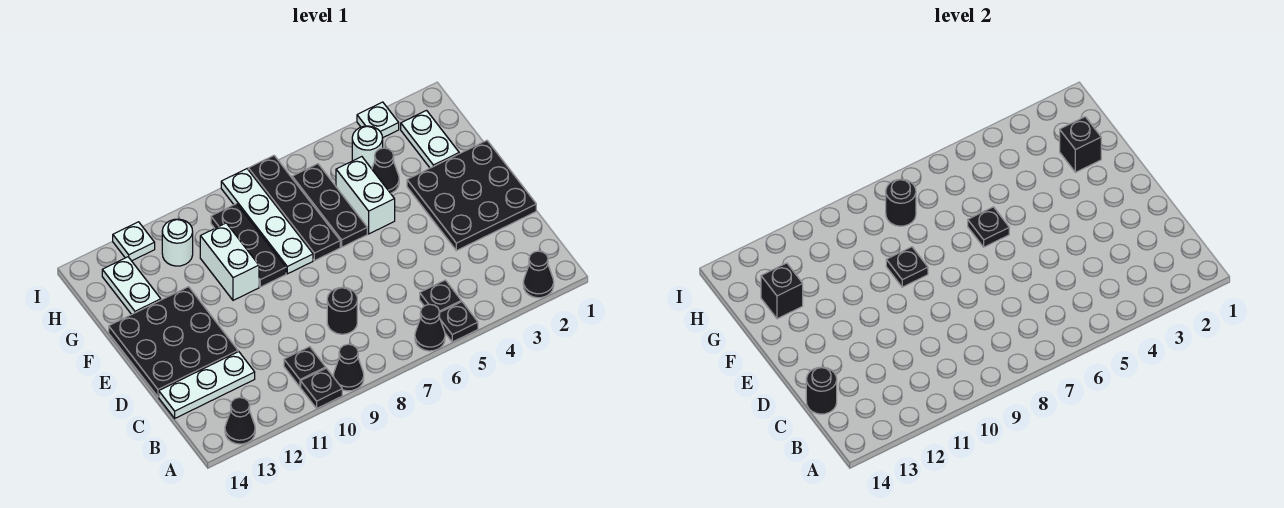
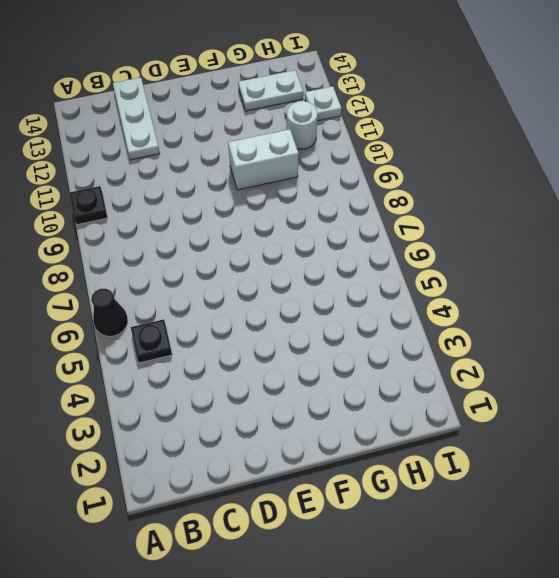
none -> black cone A2 level 1
none -> black plate A5 level 1
none -> black cone A9 level 1
none -> black cone A13 level 1

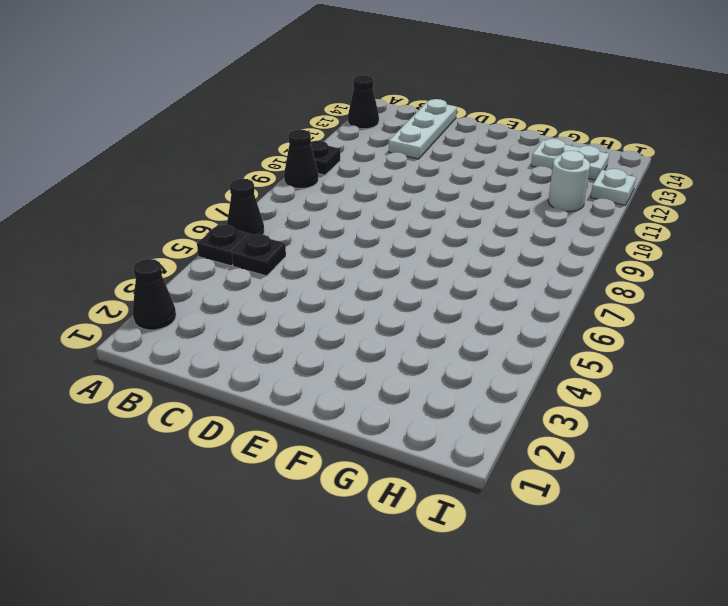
none -> black plate B10 level 1
none -> black round brick C8 level 1
none -> black plate D1:F3 level 1
none -> black plate D12:F14 level 1

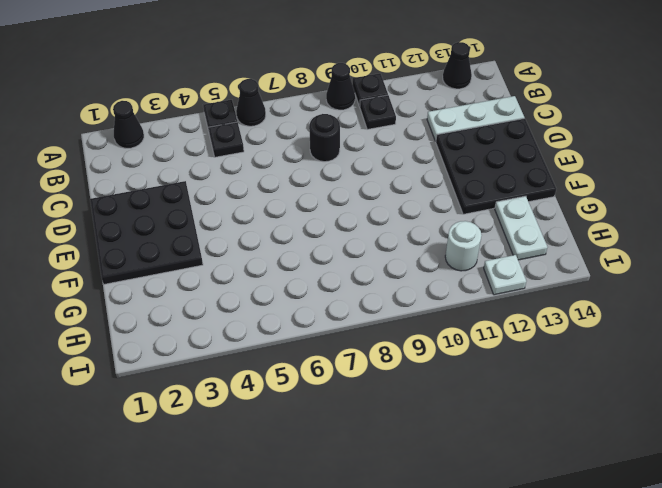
none -> white brick F5:G5 level 1
none -> black plate F6:H6 level 1
none -> black plate F7:I7 level 1
none -> white plate F8:I8 level 1

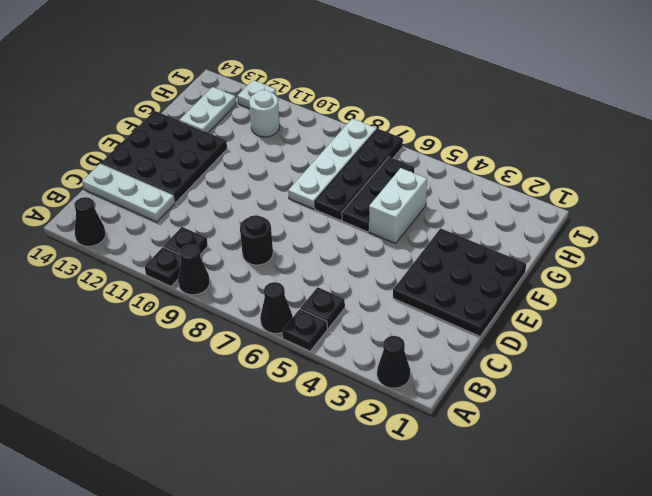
none -> black plate F9:H9 level 1
none -> white brick F10:G10 level 1
none -> white plate G2:H2 level 1
none -> black cone G4 level 1

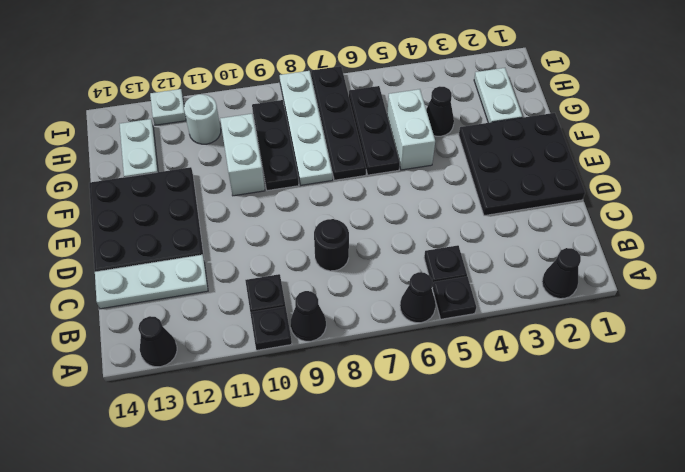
none -> white round brick H4 level 1
none -> white plate I3 level 1
none -> black round brick C14 level 2
none -> black plate F6 level 2

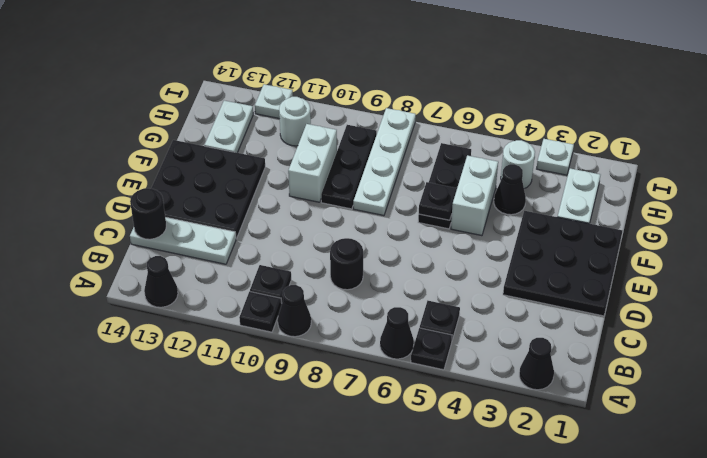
none -> black plate F7:I7 level 1
none -> black plate F9 level 2
none -> black brick G2 level 2
none -> black brick G13 level 2

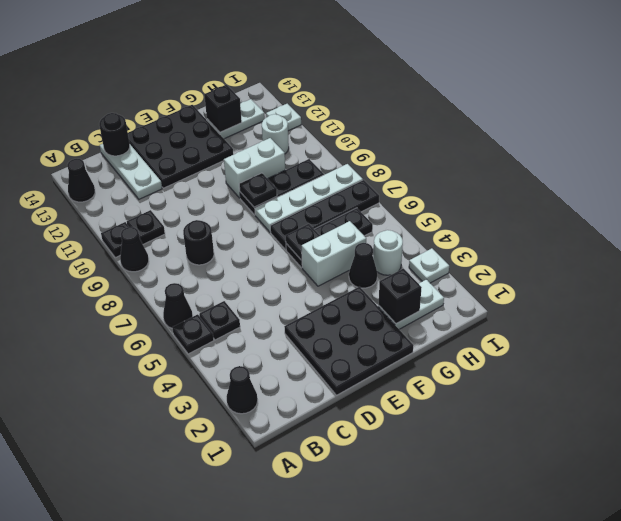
none -> black round brick H8 level 2

